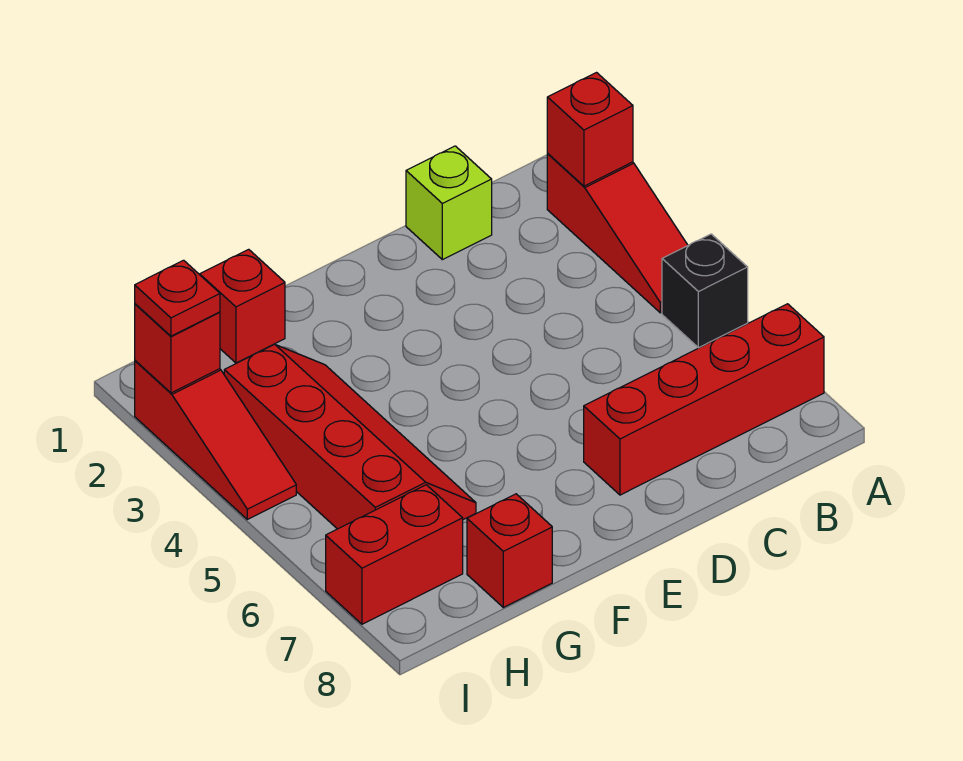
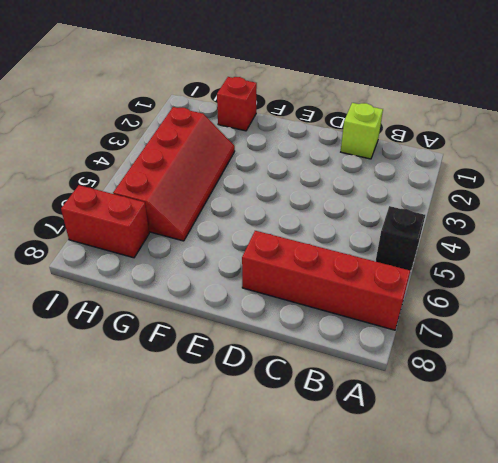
none -> red slope A2:A4 level 1 top 2
none -> red brick G8 level 1
none -> red slope I2:I4 level 1 top 2

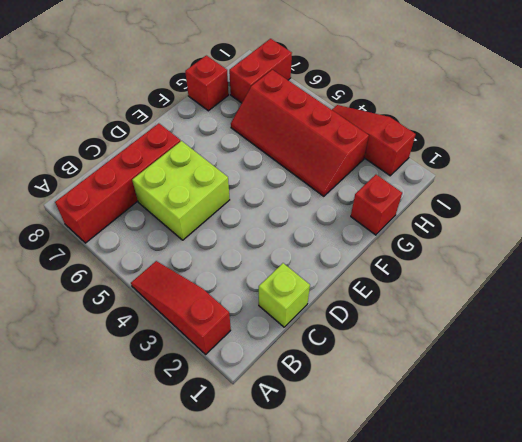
lime brick C5:D6 level 1 -> none
none -> black brick A5 level 1
none -> red brick A2 level 2
none -> red brick I2 level 2

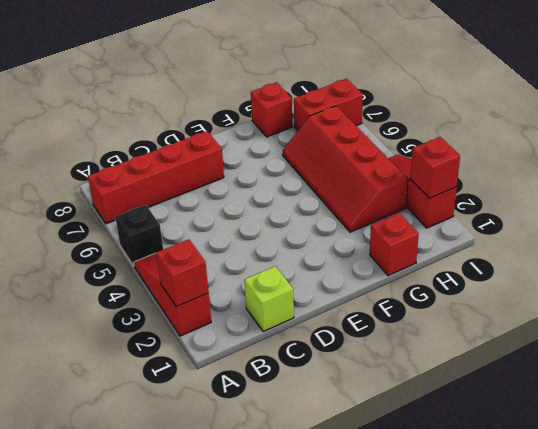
none -> red plate I2 level 3

